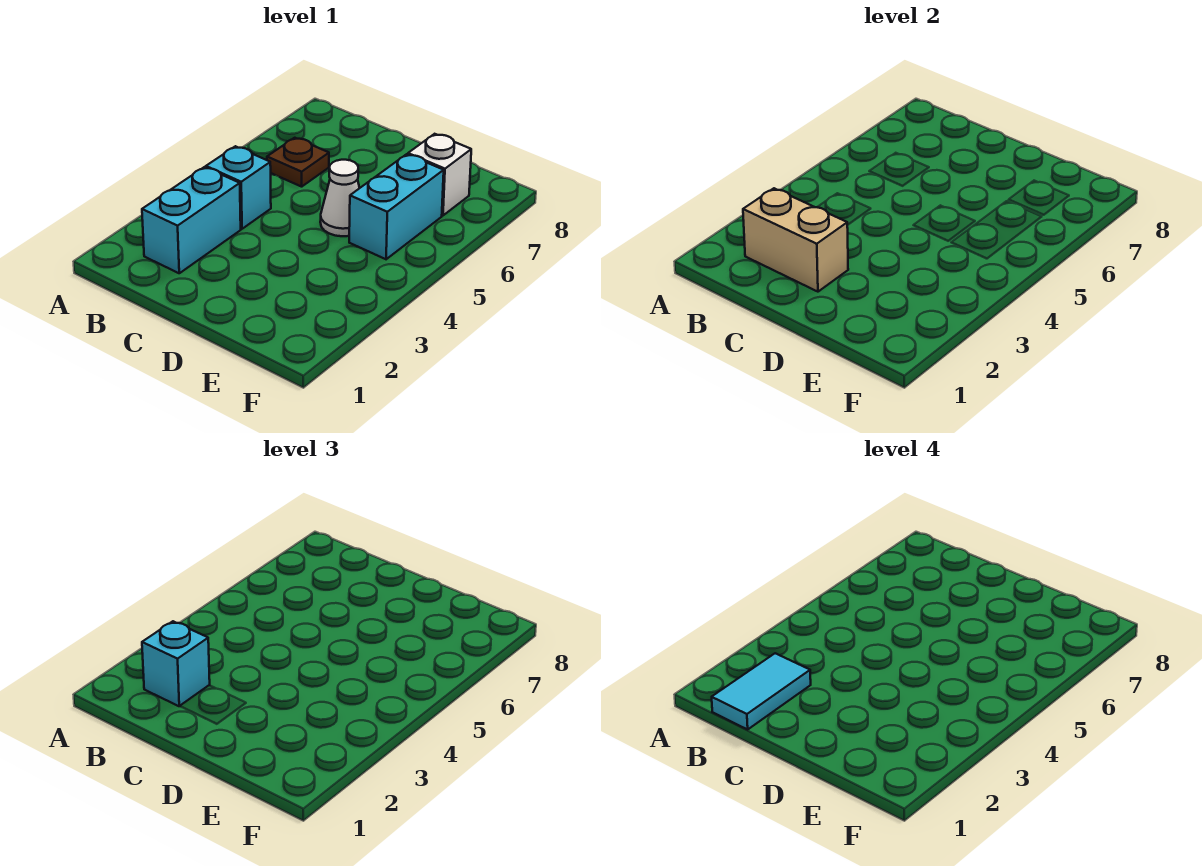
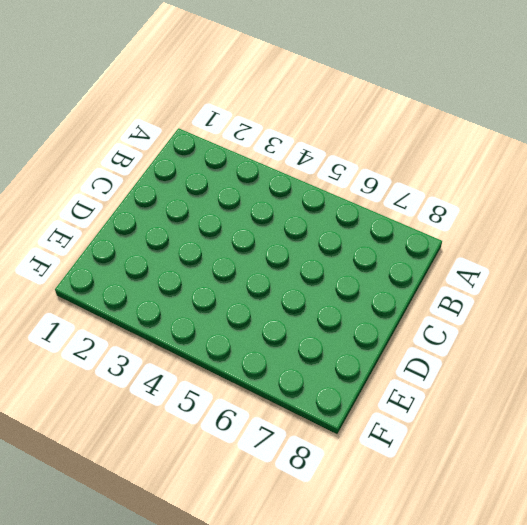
none -> cyan brick B2:B3 level 1
none -> cyan brick B4 level 1

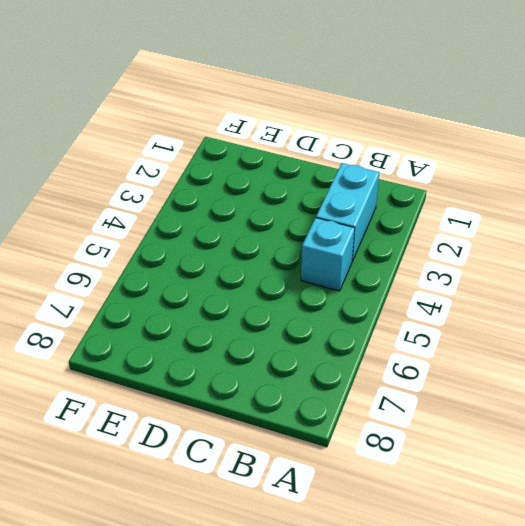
none -> brown plate B6 level 1
none -> white cone D5 level 1

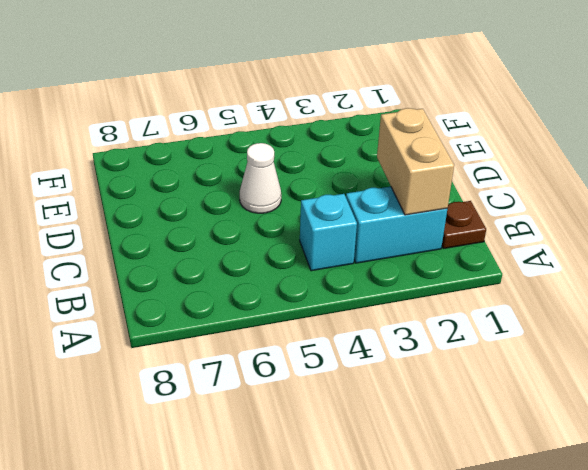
brown plate B1 level 1 -> brown plate B6 level 1
none -> cyan brick E5:E6 level 1
none -> white brick E7 level 1

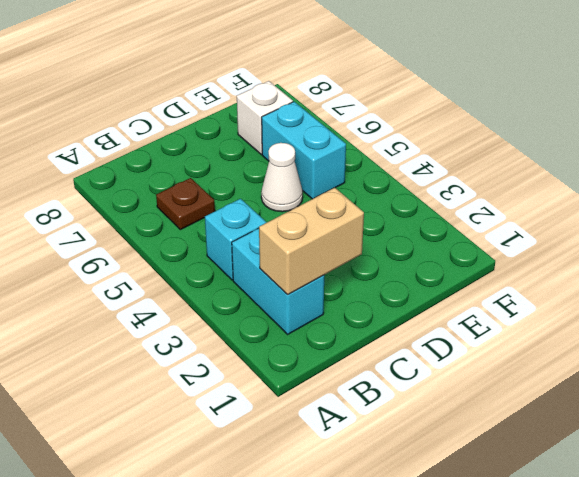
none -> cyan brick B2 level 3
none -> cyan tile B1:B2 level 4

